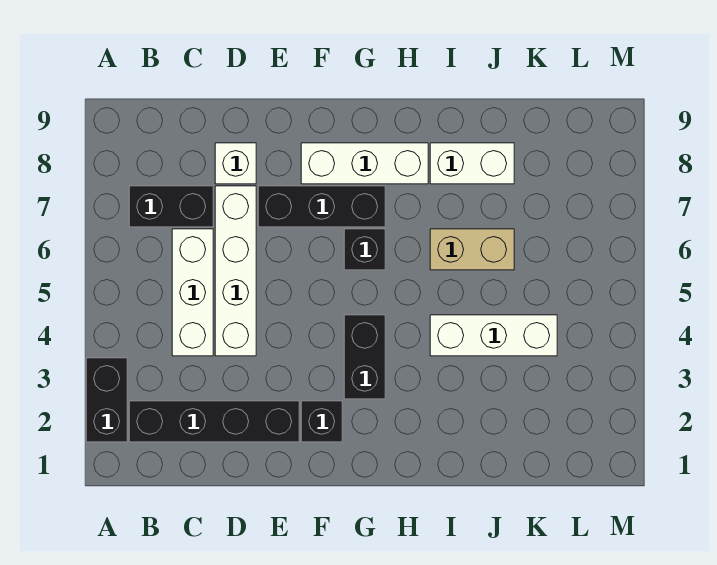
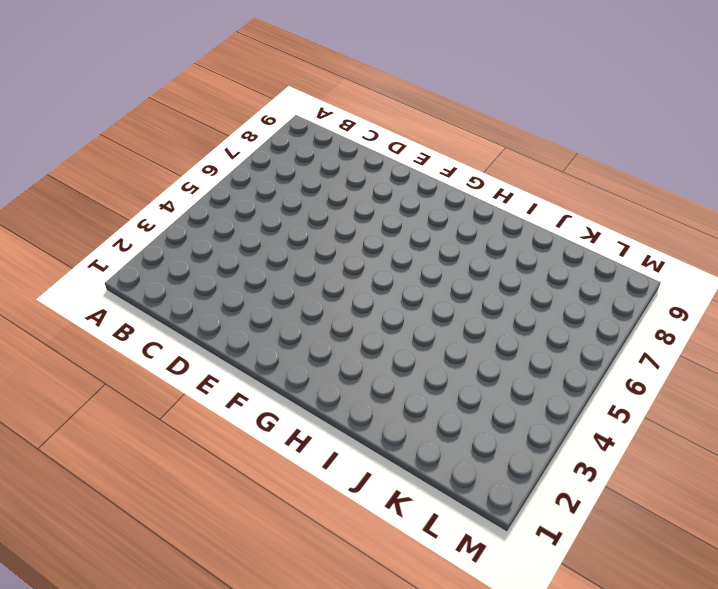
none -> black brick A2:A3 level 1
none -> black brick B2:E2 level 1
none -> black brick B7:C7 level 1

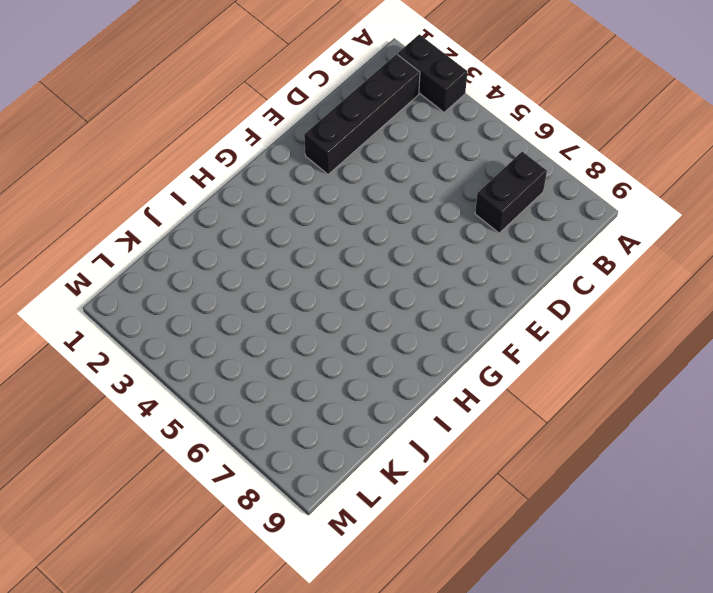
none -> white brick C4:C6 level 1
none -> white brick D4:D7 level 1
none -> white brick D8 level 1

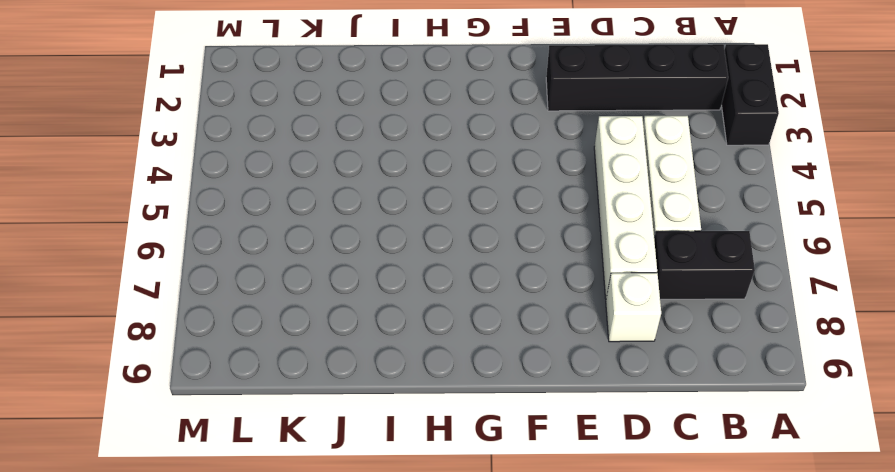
none -> black brick E7:G7 level 1
none -> black brick F2 level 1
none -> white brick F8:H8 level 1

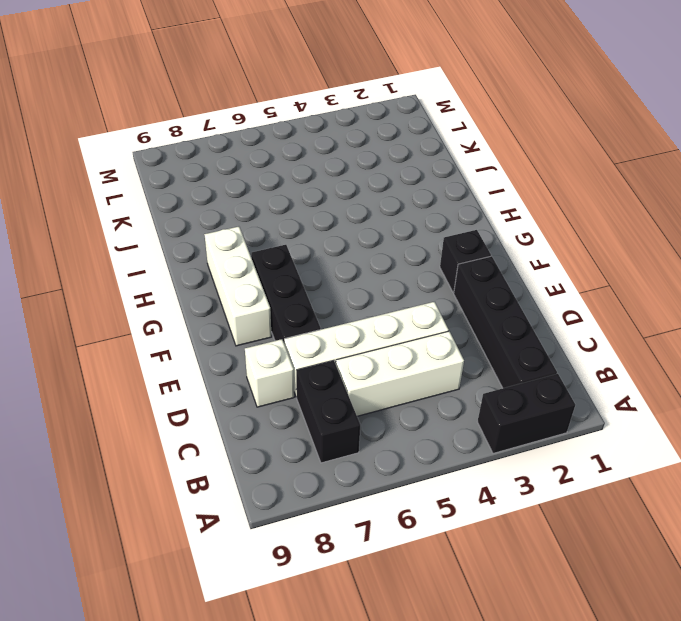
none -> black brick G3:G4 level 1
none -> black brick G6 level 1
none -> white brick I4:K4 level 1

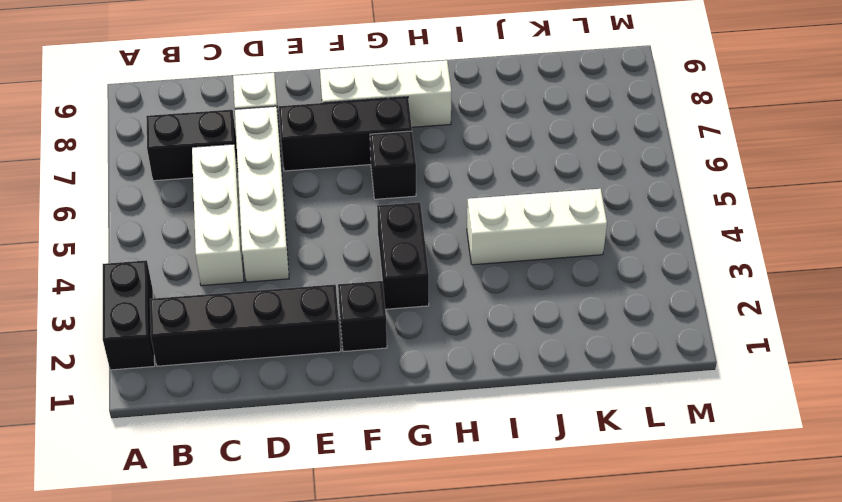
none -> tan brick I6:J6 level 1
none -> white brick I8:J8 level 1

